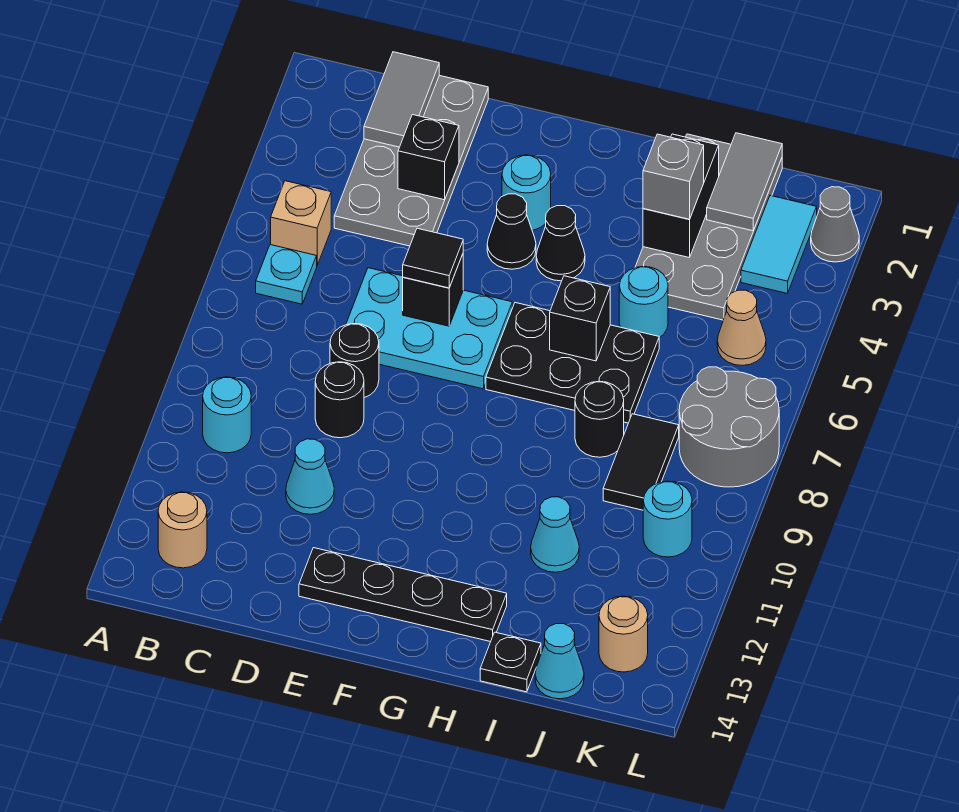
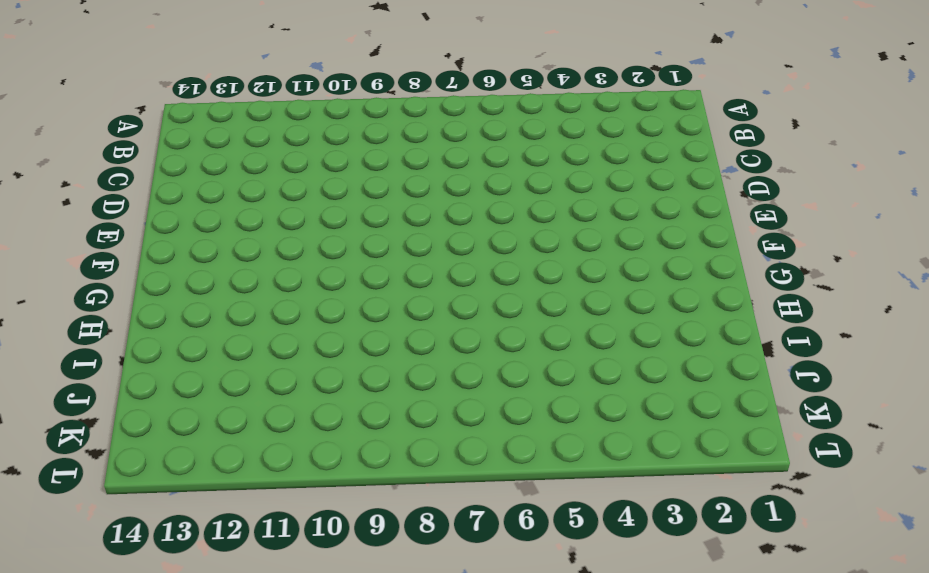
none -> tan brick B5 level 1
none -> cyan plate B6 level 1
none -> cyan round brick B10 level 1
none -> tan round brick B13 level 1

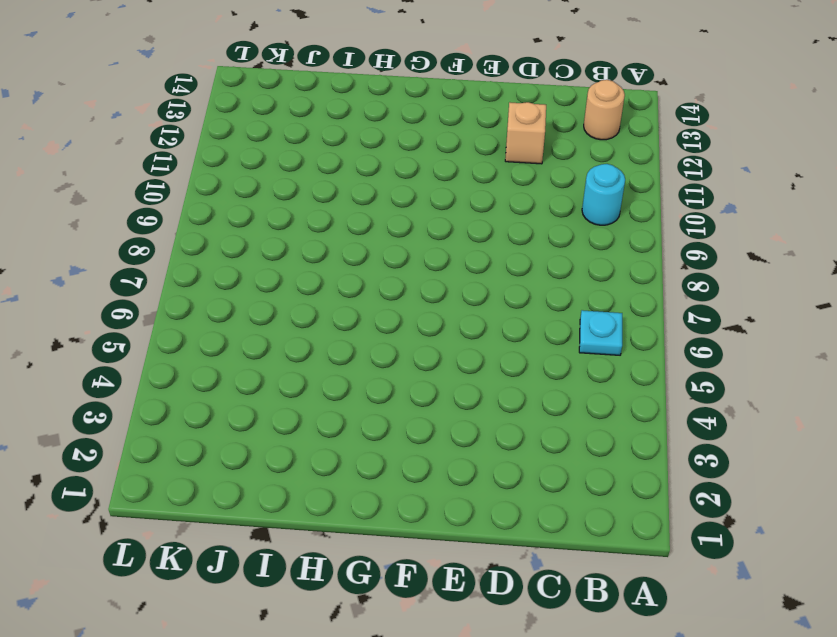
tan brick D12 level 1 -> tan brick B5 level 1
none -> grey plate C1:D4 level 1
none -> cyan plate D6:F7 level 1
none -> black round brick D8 level 1
none -> black round brick D9 level 1

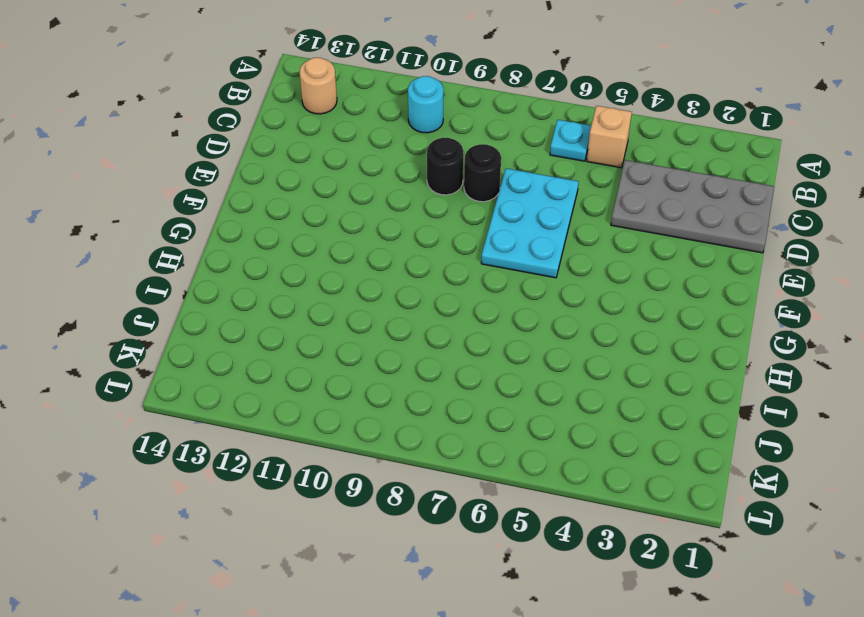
none -> cyan cone D11 level 1
none -> black plate E13:H13 level 1
none -> cyan round brick F3 level 1
none -> black cone F4 level 1

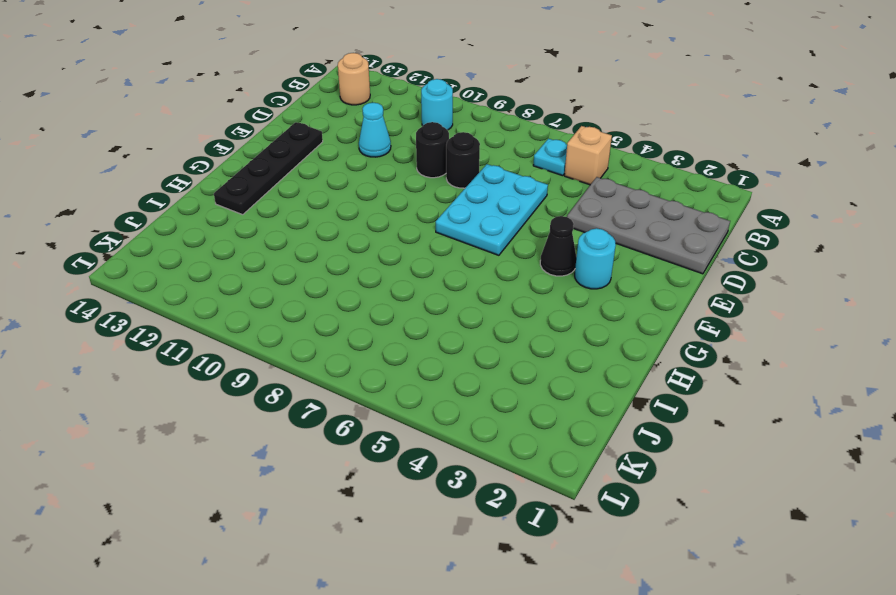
none -> black cone G4 level 1
none -> black plate G6:I7 level 1
none -> grey plate I1:J4 level 1
none -> cyan round brick I5 level 1

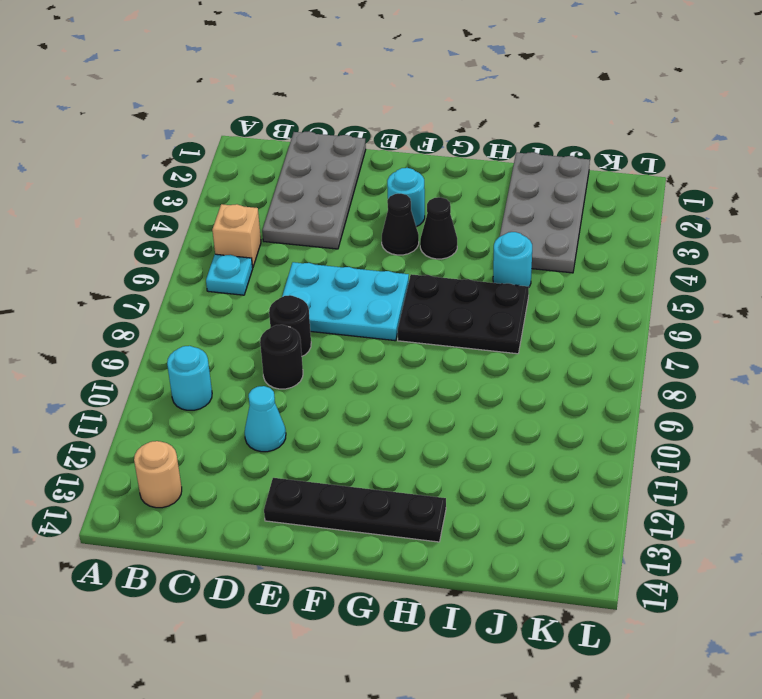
none -> black round brick I8 level 1
none -> cyan cone I11 level 1
none -> black plate I14 level 1
none -> black tile J8:J9 level 1

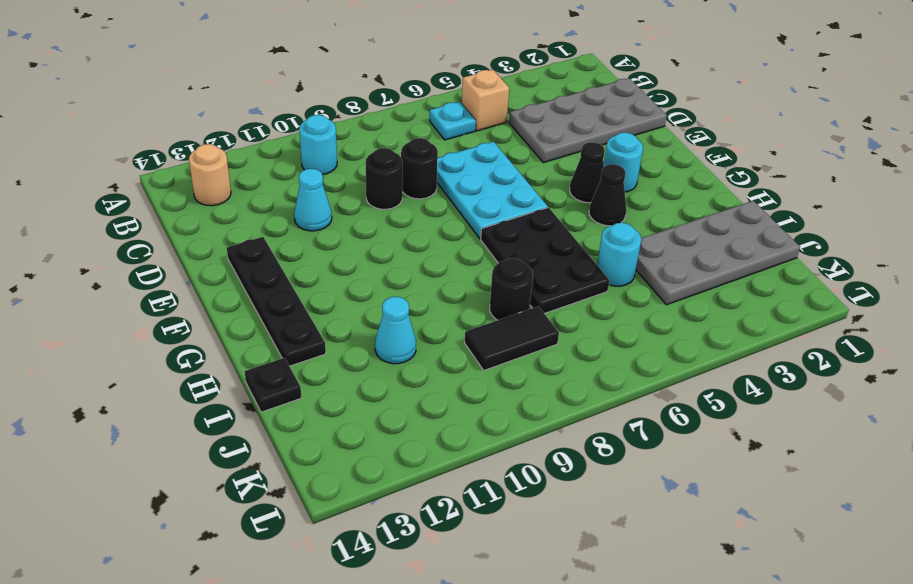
none -> cyan cone J14 level 1
none -> cyan tile K2:K3 level 1
none -> tan cone K5 level 1
none -> grey round brick K7:L8 level 1

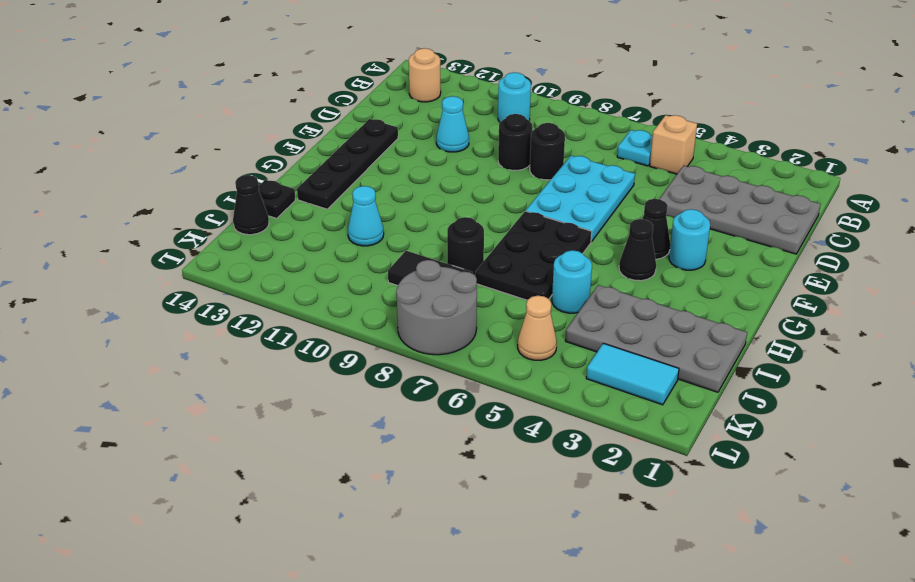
black cone J14 level 1 -> cyan cone J14 level 1
none -> cyan round brick K10 level 1
none -> tan round brick K13 level 1
none -> grey cone L2 level 1
none -> grey tile C1:C2 level 2

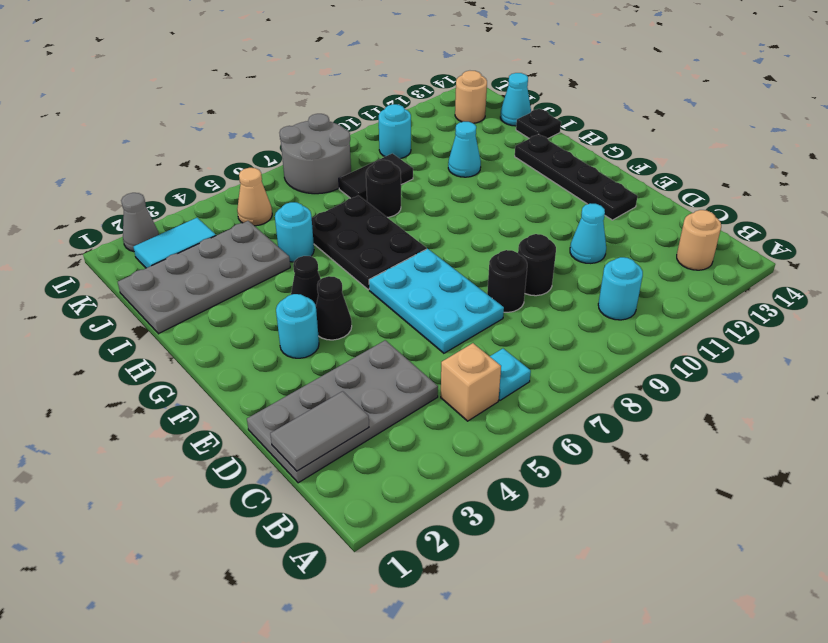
none -> black brick D3 level 2
none -> black brick E6 level 2
none -> black brick H6 level 2
none -> black brick I2:I3 level 2

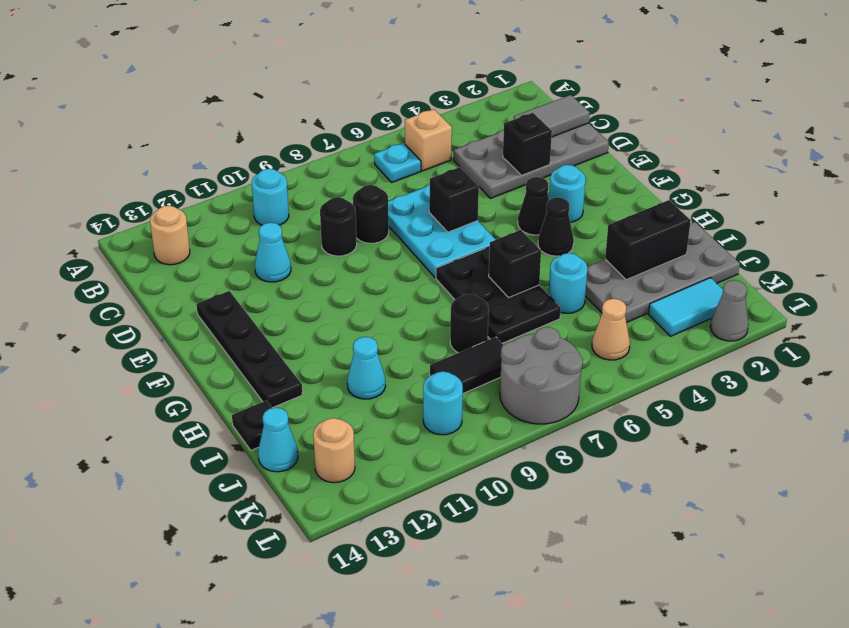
none -> grey tile J1:J2 level 2
none -> black tile E6 level 3
none -> grey brick I3 level 3

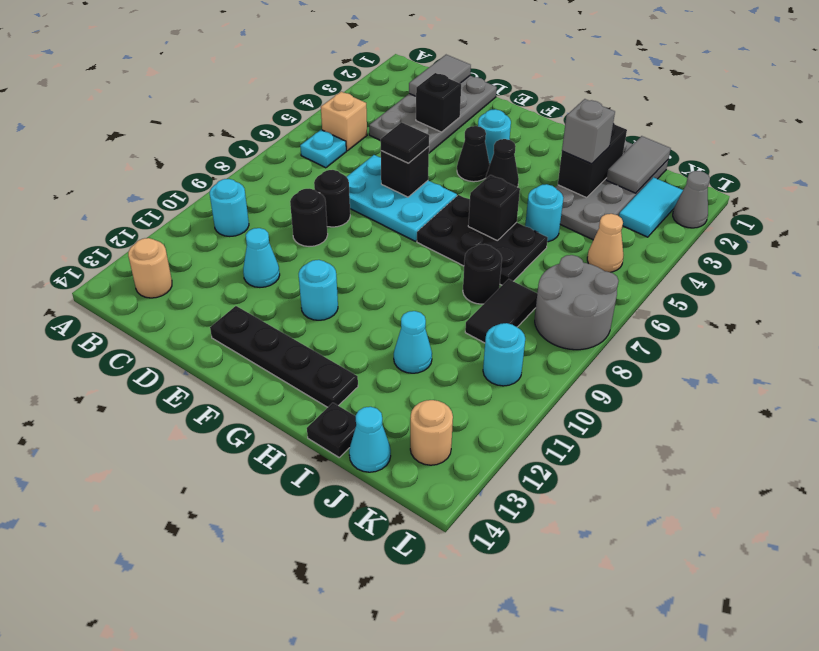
cyan round brick F11 level 1 -> none

